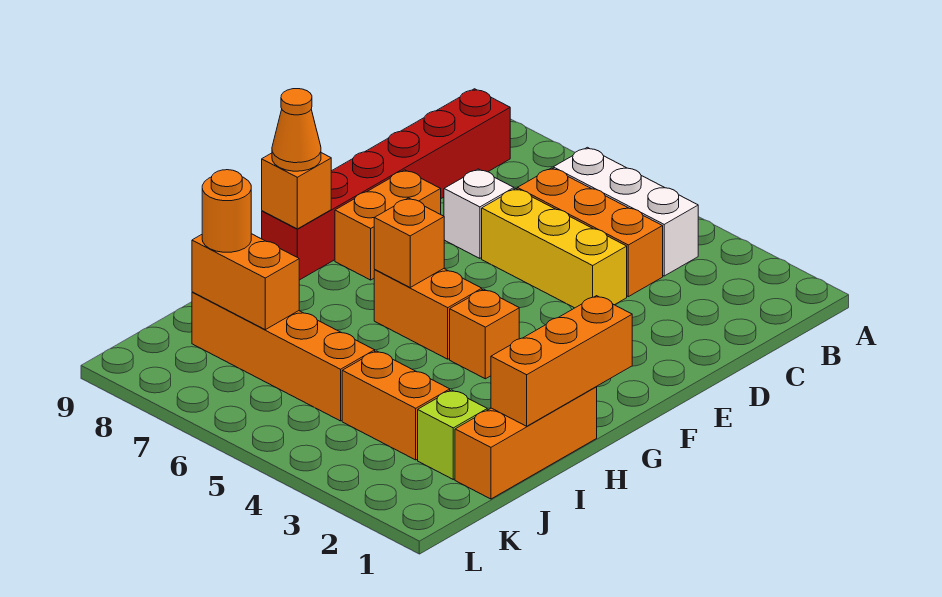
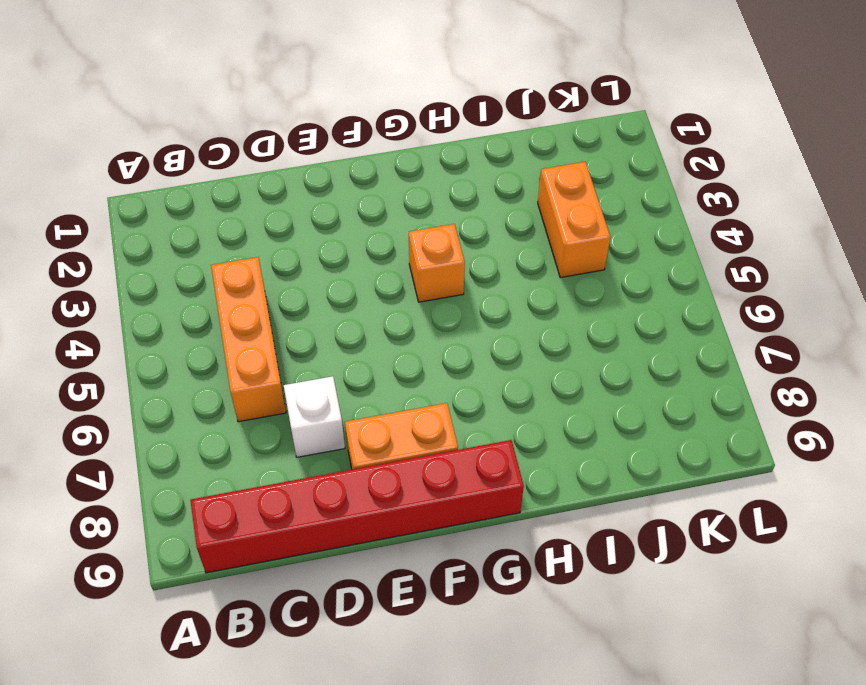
none -> white brick B4:B6 level 1
none -> yellow brick D4:D6 level 1
none -> orange brick G5:G6 level 1

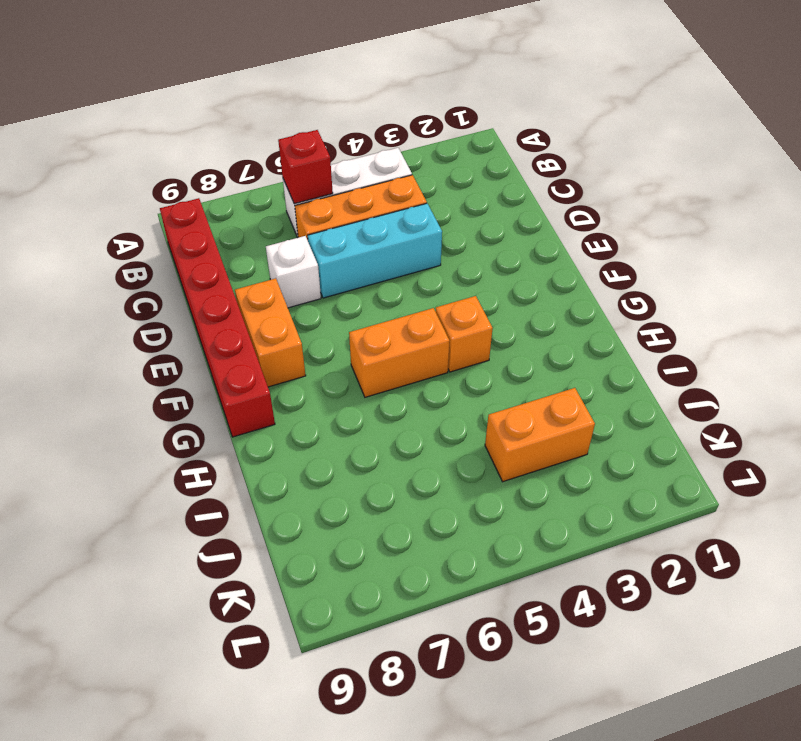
red brick B6 level 2 -> none
cyan brick D4:D6 level 1 -> yellow brick D4:D6 level 1
none -> orange brick H1:J1 level 1
none -> lime brick J2 level 1
none -> orange brick J5:J8 level 1

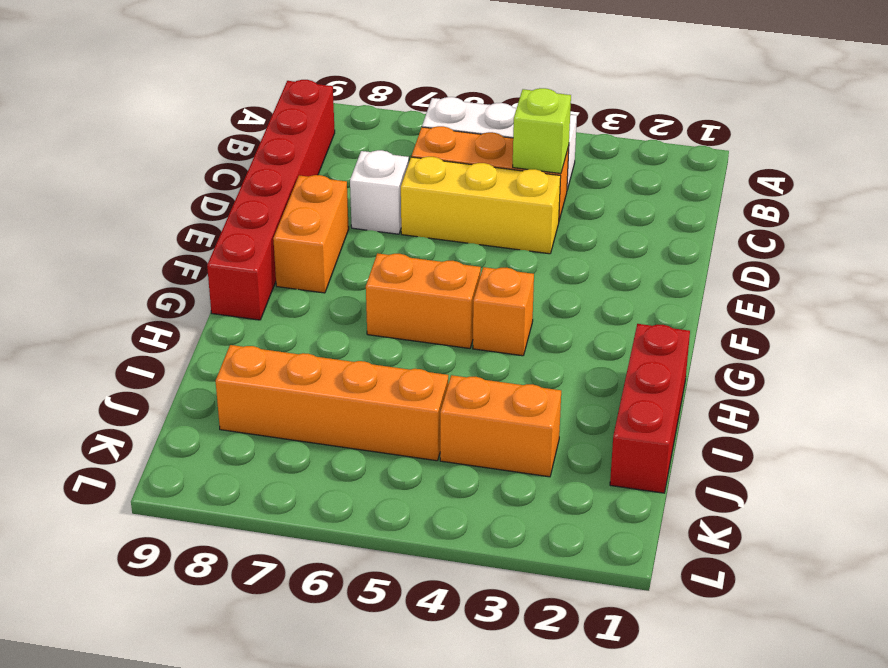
lime brick C4 level 2 -> lime brick J2 level 1
red brick H1:J1 level 1 -> orange brick H1:J1 level 1
none -> orange brick G1:I1 level 2
none -> orange brick G6 level 2
none -> orange brick G9 level 2

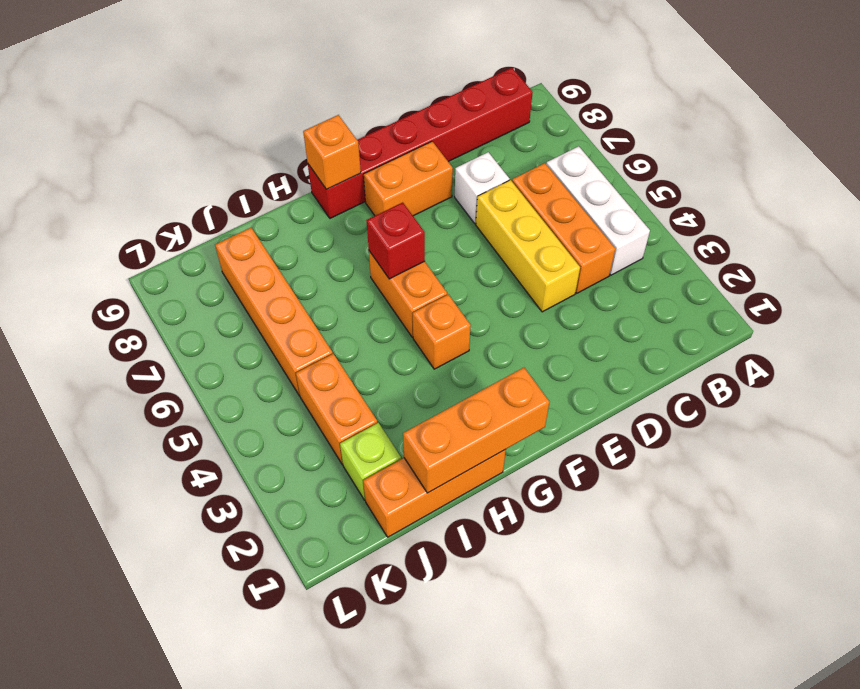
red brick G6 level 2 -> orange brick G6 level 2
none -> orange brick J7:J8 level 2
none -> orange cone G9 level 3
none -> orange round brick J8 level 3

